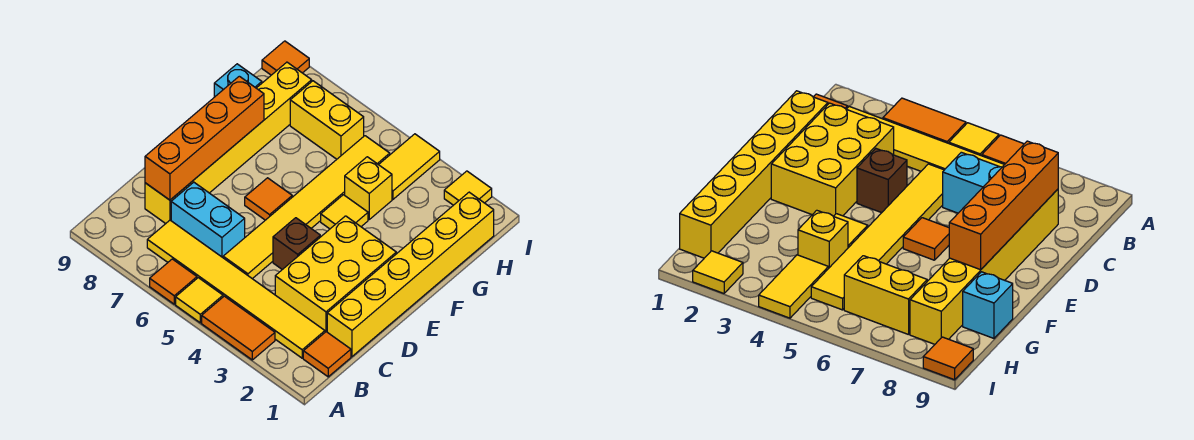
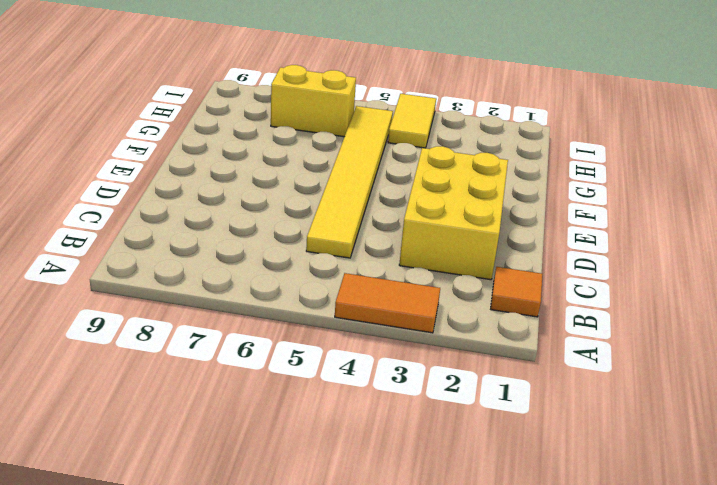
none -> yellow tile A5 level 1
none -> orange tile A6 level 1
none -> yellow tile B2:B7 level 1

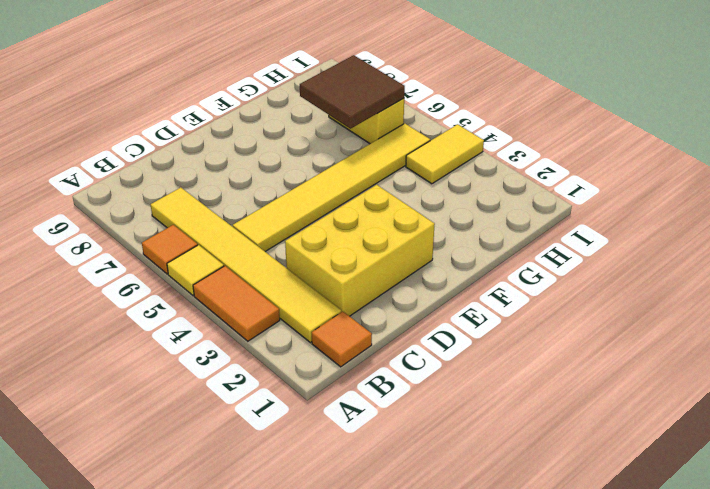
brown tile G6:H7 level 2 -> none
none -> yellow brick C1:H1 level 1
none -> cyan brick C6:C7 level 1
none -> yellow brick C8:H8 level 1

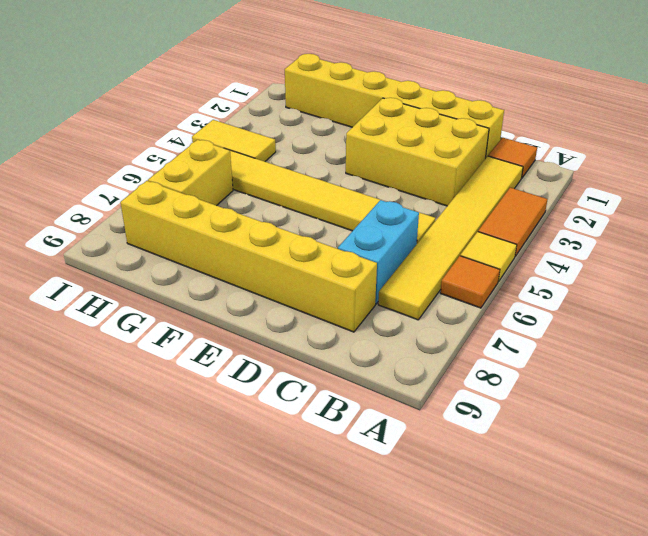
none -> brown brick D4 level 1
none -> orange tile E6 level 1
none -> yellow tile F4 level 1

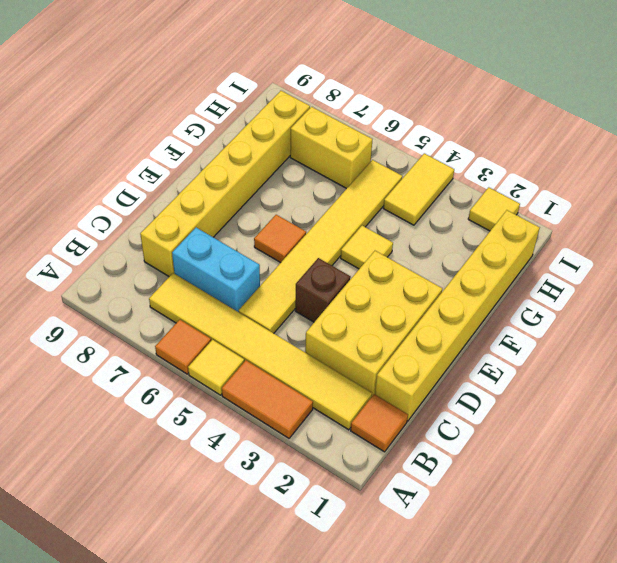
none -> yellow brick G4 level 1
none -> cyan brick G9 level 1
none -> orange tile I9 level 1

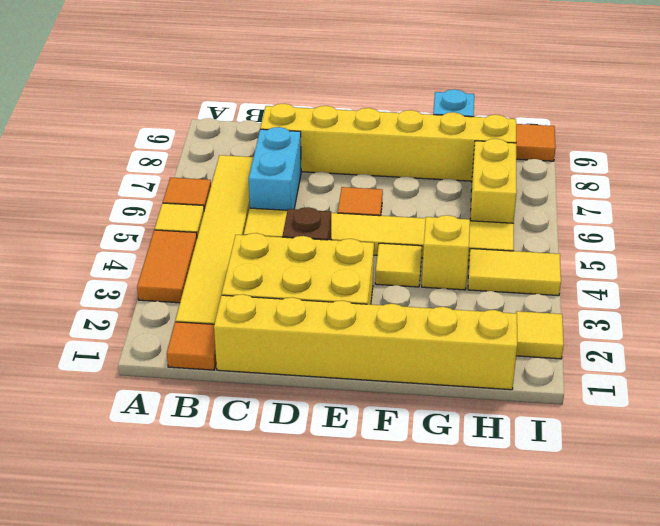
none -> orange brick C8:F8 level 2

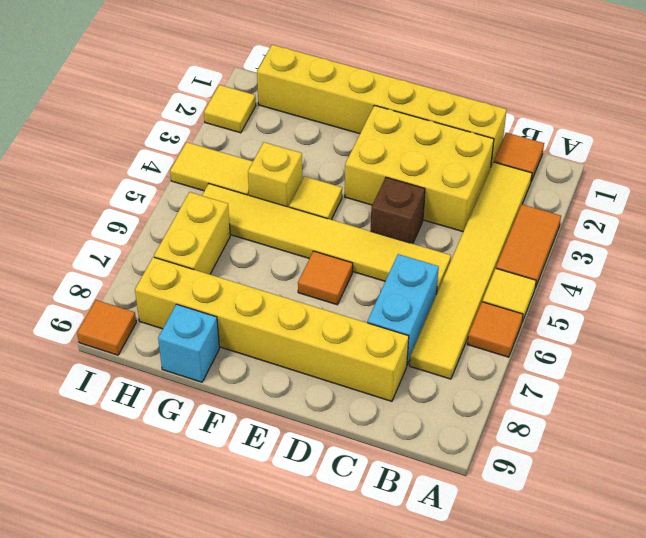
none -> orange brick C8:F8 level 2

